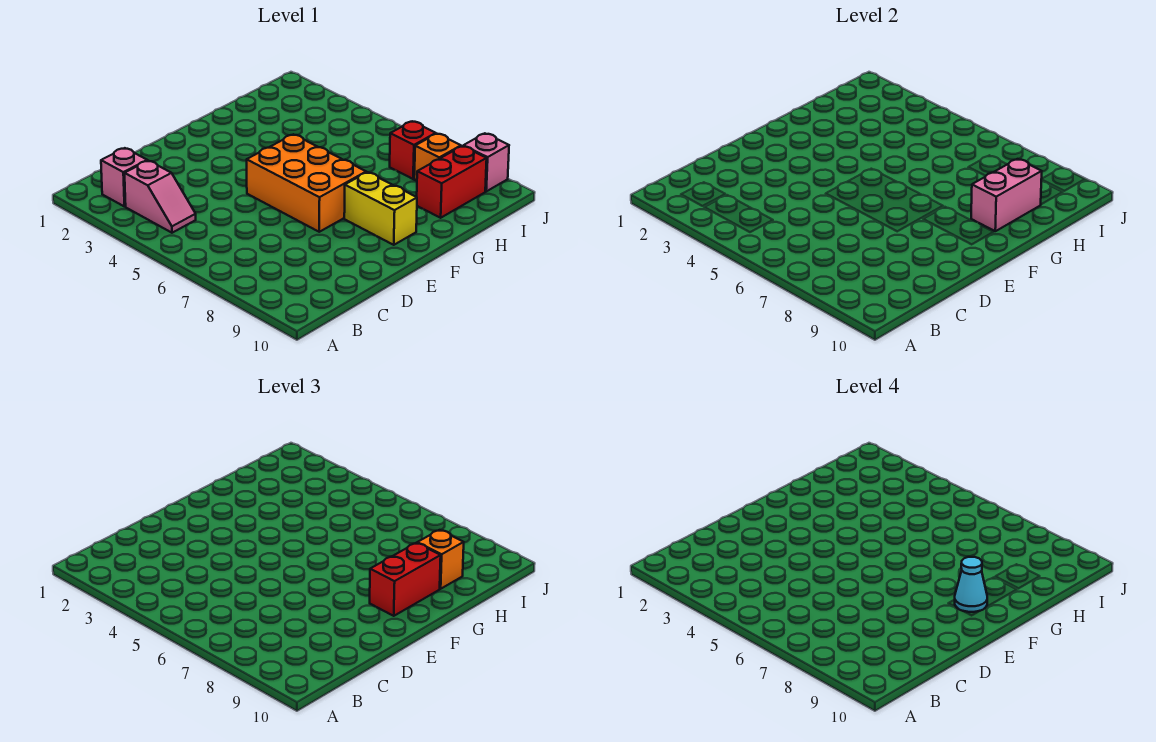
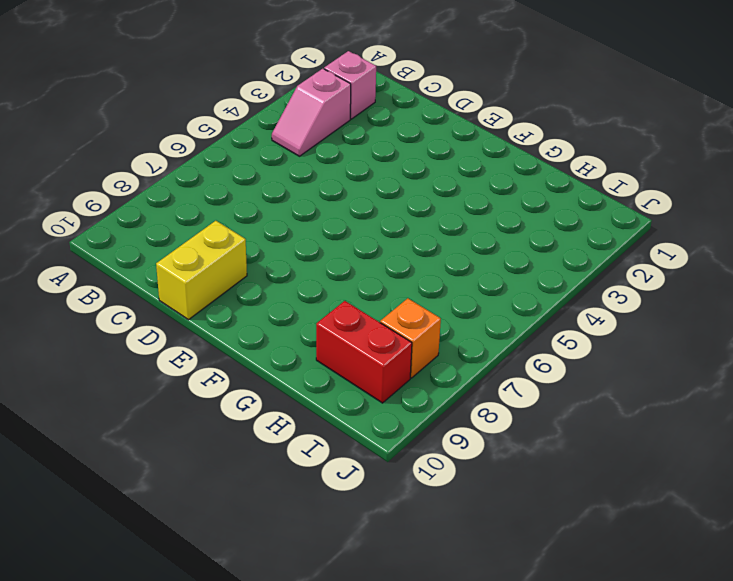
yellow brick D9:D10 level 1 -> yellow brick F8:F9 level 1
none -> orange brick E5:F7 level 1
none -> red brick I7 level 1
none -> pink brick J9 level 1

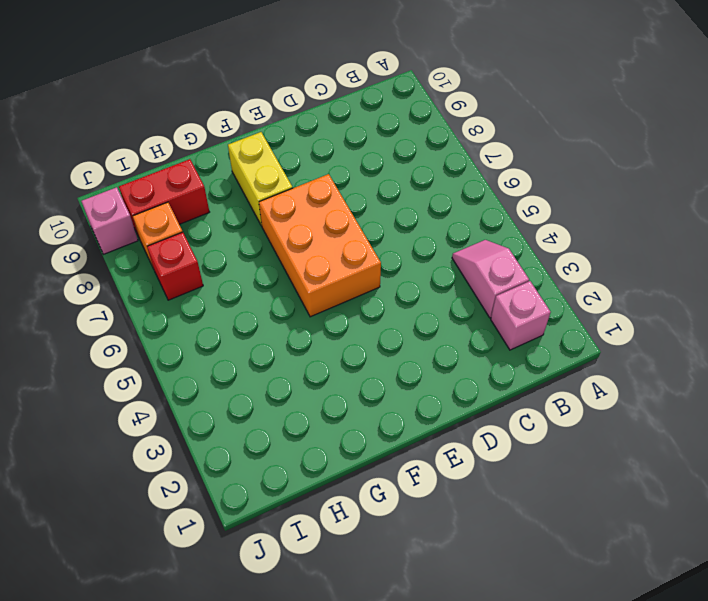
none -> pink brick G9:H9 level 2
none -> red brick F9:G9 level 3
none -> orange brick H9 level 3

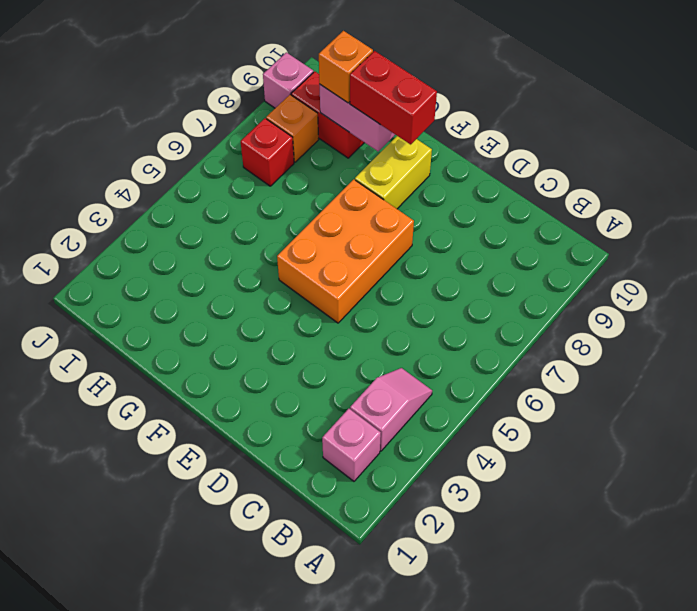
none -> cyan cone F9 level 4

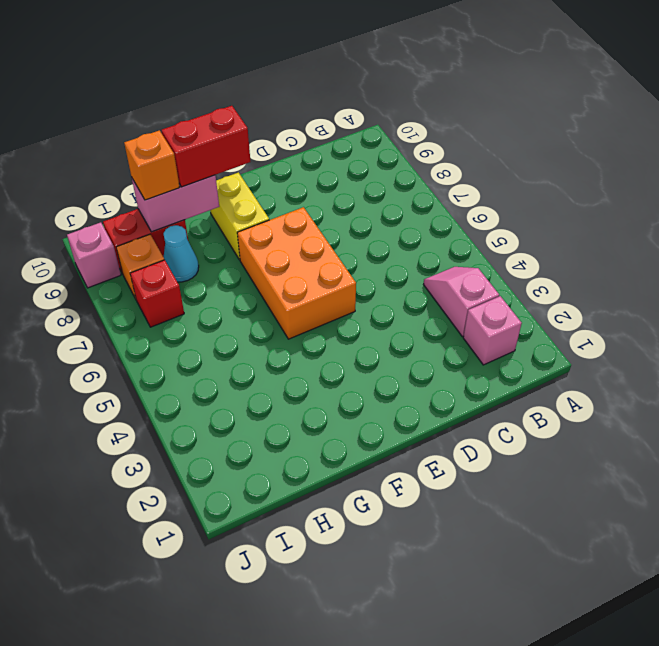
cyan cone H8 level 1 -> cyan cone F9 level 4

